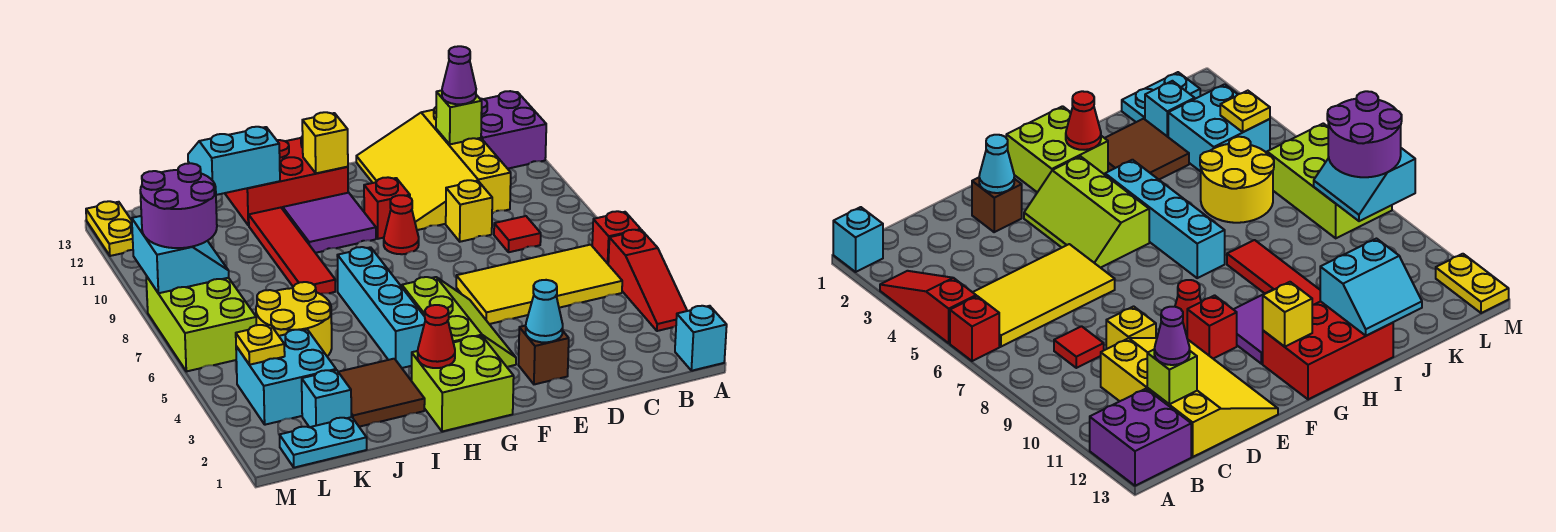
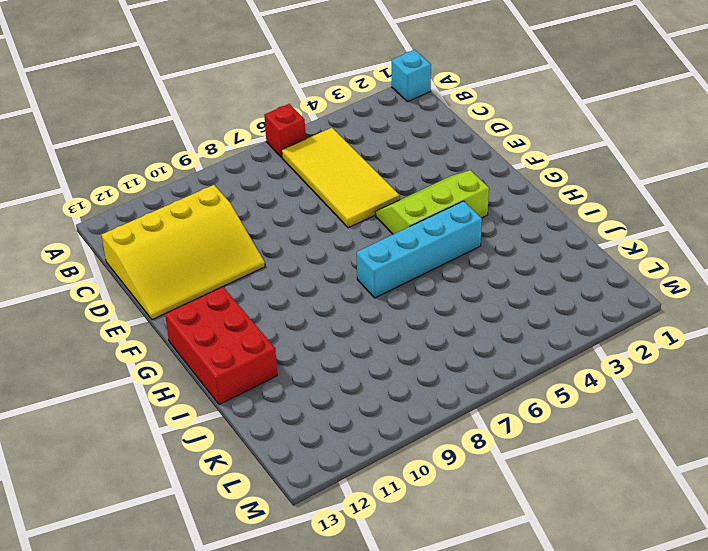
none -> red slope A3:A5 level 1 top 5
none -> purple brick A12:B13 level 1
none -> red tile C8 level 1
none -> yellow brick D9 level 1

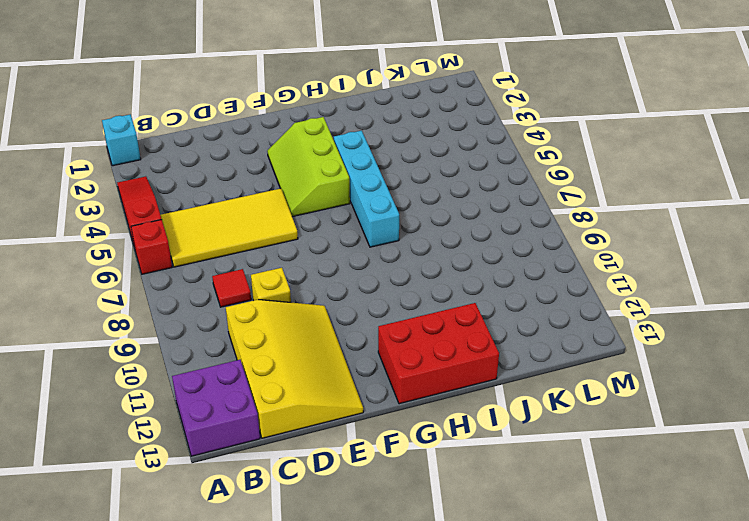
none -> brown brick E2 level 1
none -> red cone F9 level 1
none -> red brick F10 level 1
none -> lime brick G1:H2 level 1

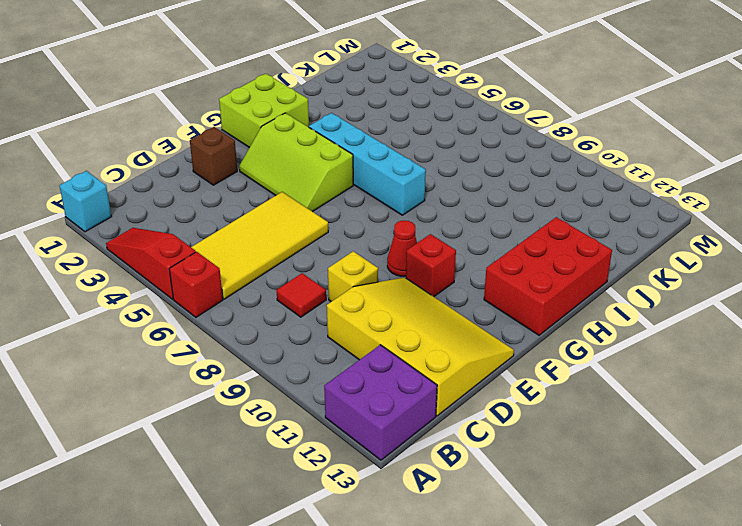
none -> purple tile G10:H11 level 1
none -> brown tile I2:J3 level 1
none -> red tile I8:I11 level 1
none -> yellow round brick J5:K6 level 1

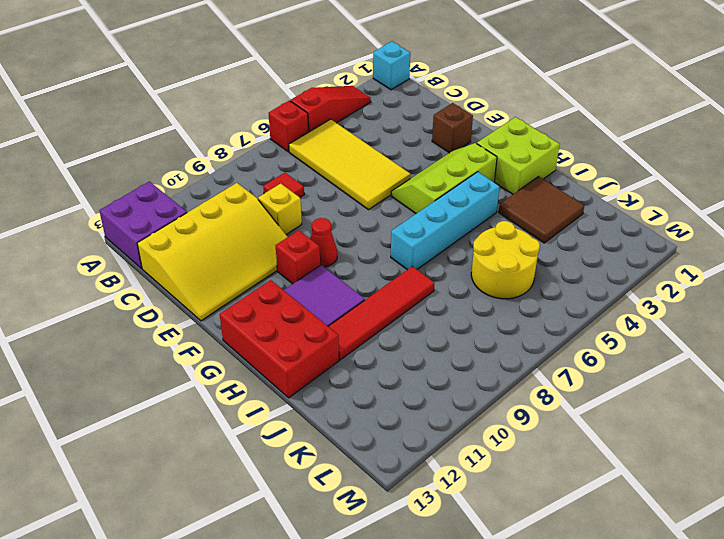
none -> cyan plate K1:L1 level 1
none -> cyan brick K2 level 1
none -> cyan brick K3:L4 level 1
none -> lime brick L6:M8 level 1

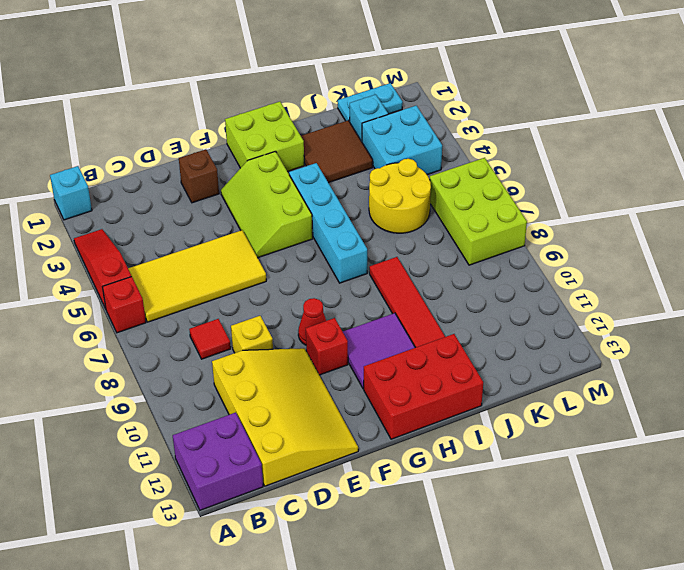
none -> yellow plate M12:M13 level 1
none -> lime brick C12 level 2
none -> cyan cone E2 level 2
none -> yellow brick G12 level 2

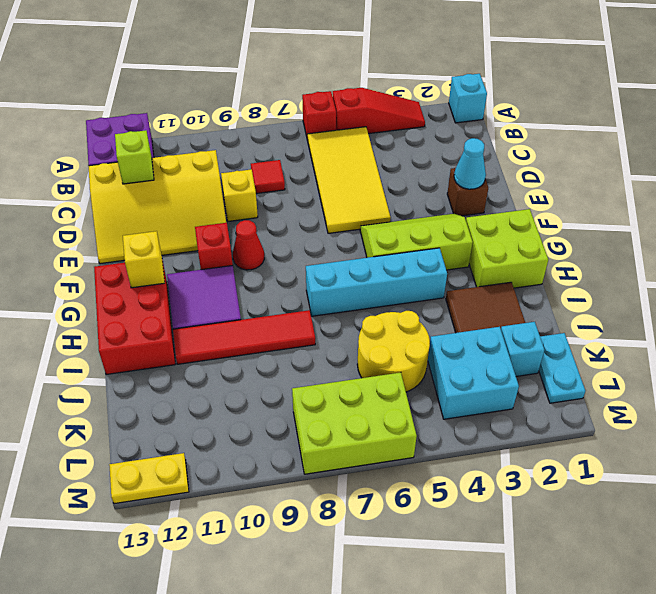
none -> red cone H2 level 2
none -> cyan slope I12:J13 level 2 top 12
none -> yellow plate L4 level 2
none -> cyan slope L8:M9 level 2 top M

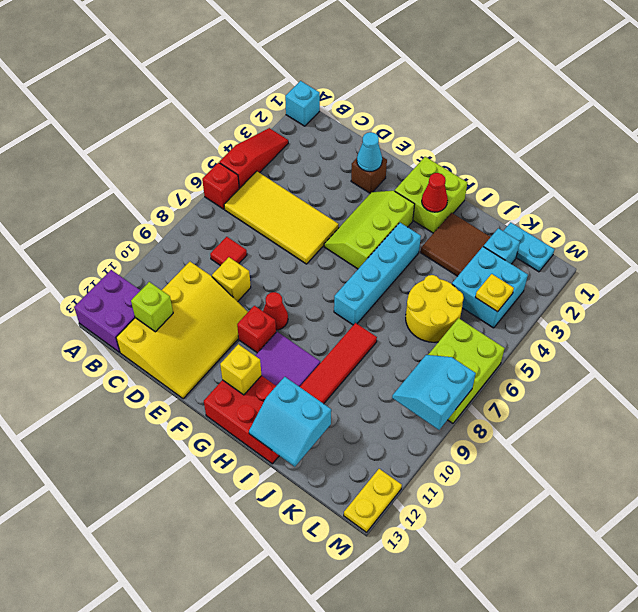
none -> purple cone C12 level 3
none -> purple round brick L8:M9 level 3

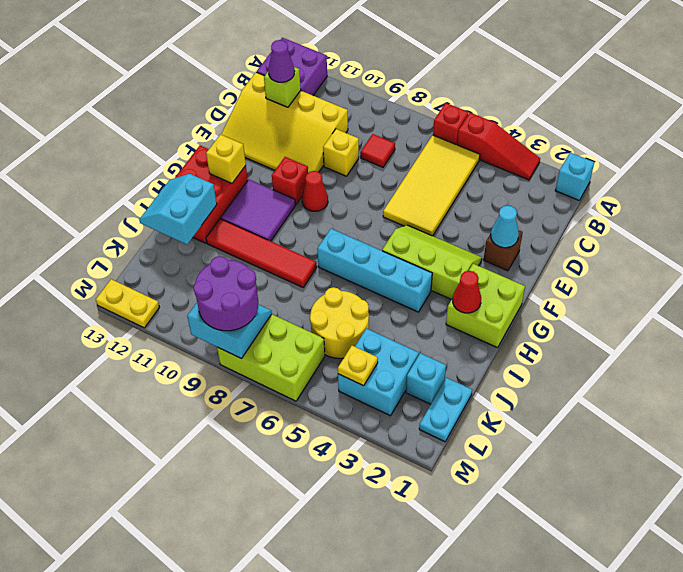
none -> brown tile I2:J3 level 1

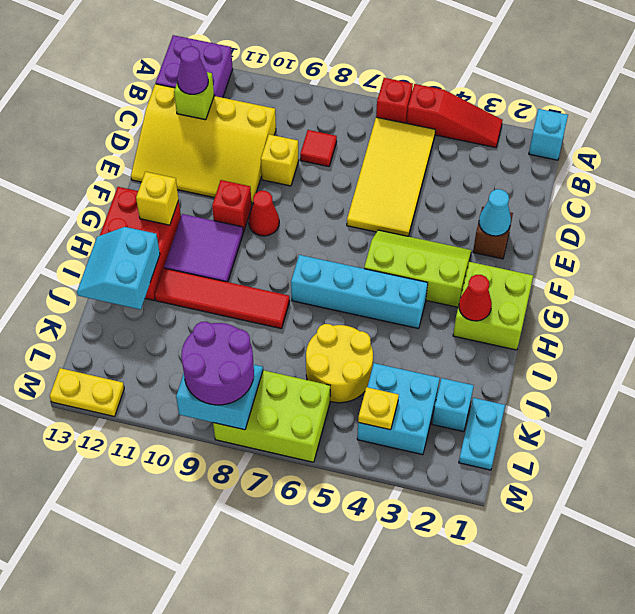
none -> brown tile I2:J3 level 1

